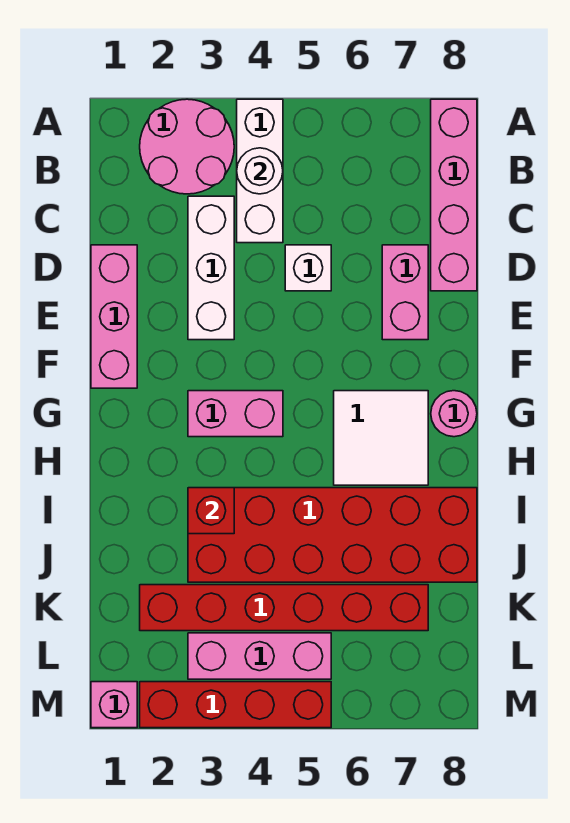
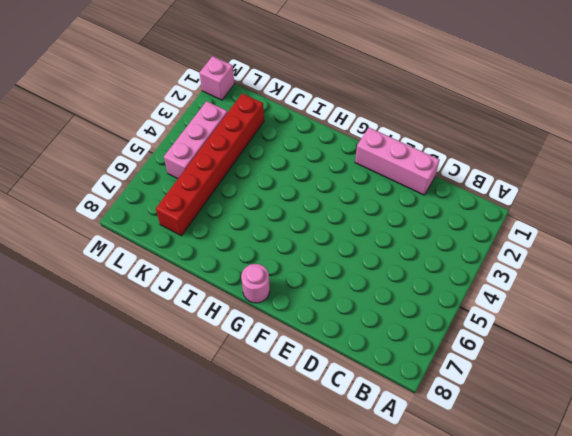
none -> pink round brick A2:B3 level 1
none -> white brick A4:C4 level 1
none -> pink brick A8:D8 level 1

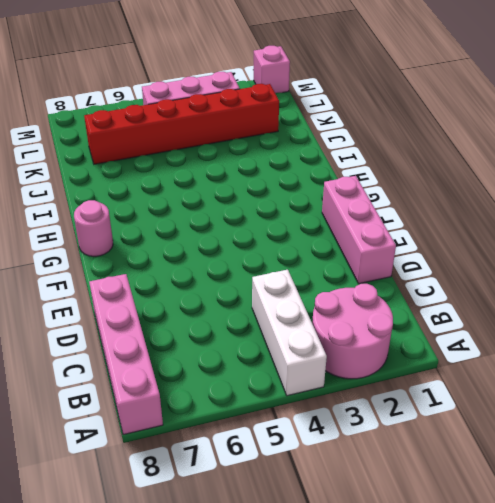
none -> white brick C3:E3 level 1
none -> white brick D5 level 1
none -> pink brick D7:E7 level 1

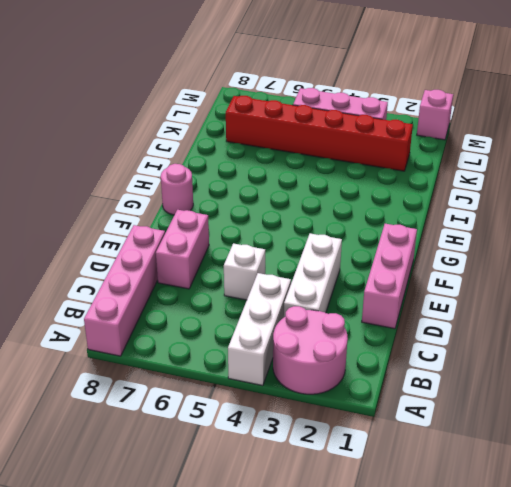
none -> pink brick G3:G4 level 1
none -> white tile G6:H7 level 1
none -> red brick I3:J8 level 1

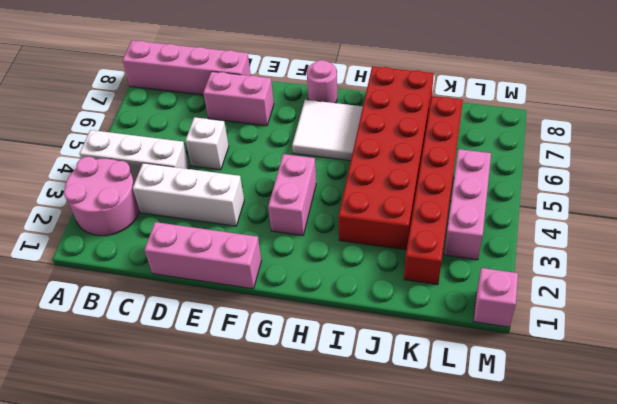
none -> red brick M2:M5 level 1
none -> white round brick B4 level 2
none -> red brick I3 level 2

